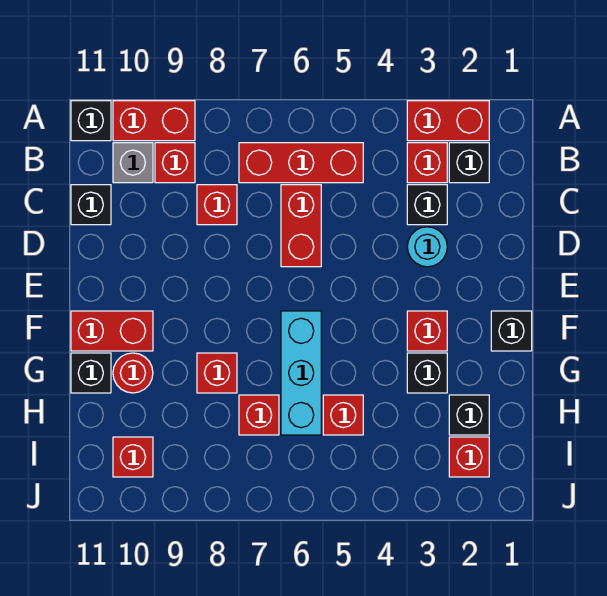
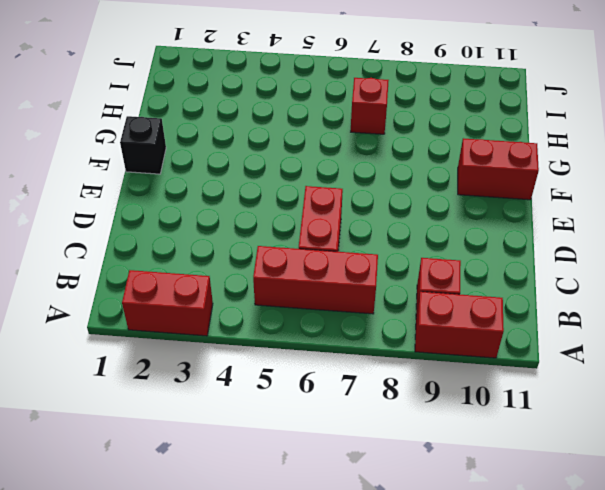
none -> black brick A11 level 1
none -> black brick B2 level 1
none -> red brick B3 level 1

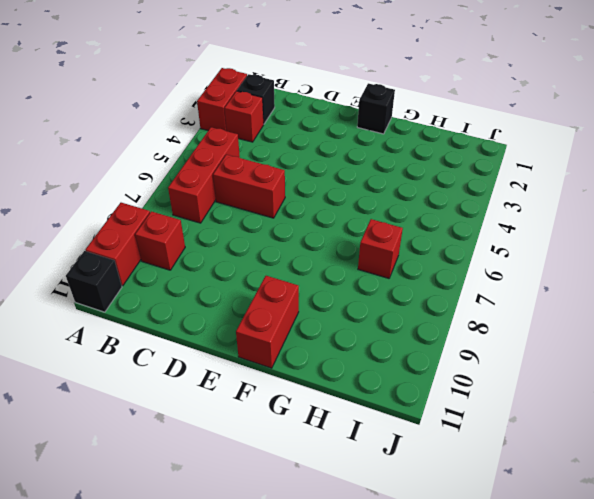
none -> grey brick B10 level 1
none -> black brick C3 level 1
none -> red brick C8 level 1

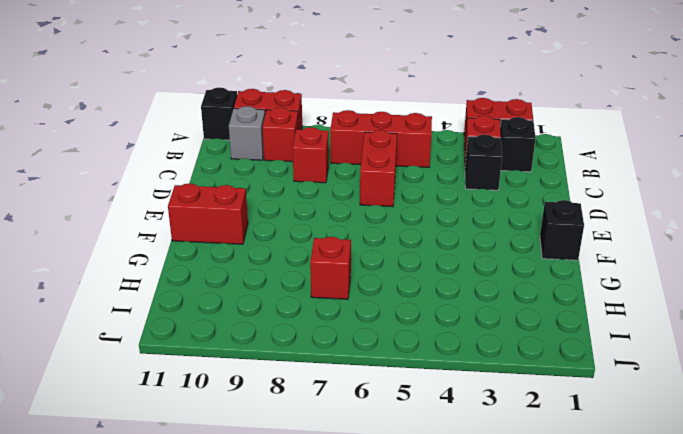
none -> black brick C11 level 1
none -> cyan round brick D3 level 1
none -> red brick F3 level 1

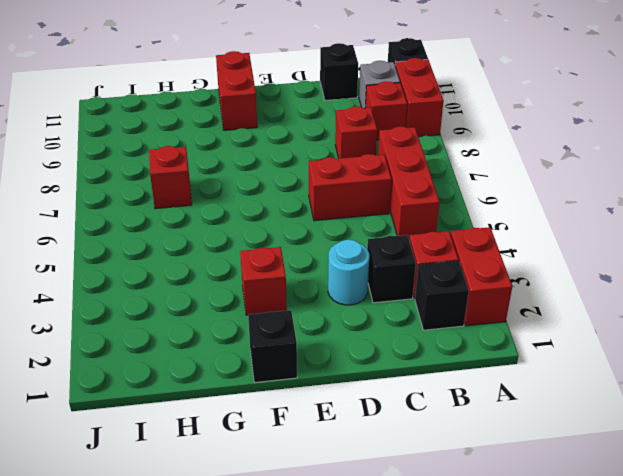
none -> cyan brick F6:H6 level 1
none -> black brick G3 level 1
none -> red brick G8 level 1

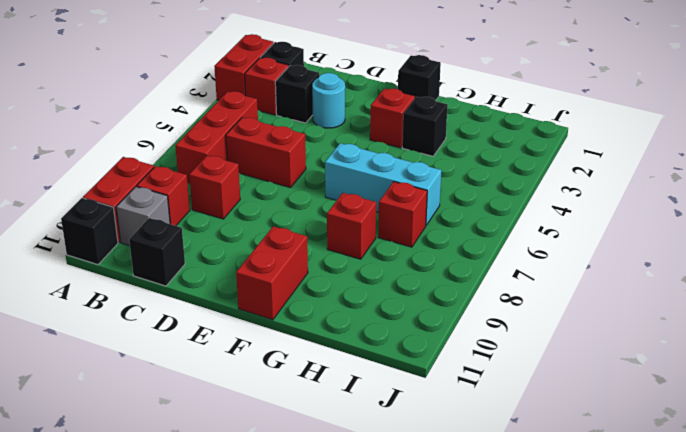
none -> red round brick G10 level 1
none -> black brick G11 level 1
none -> black brick H2 level 1

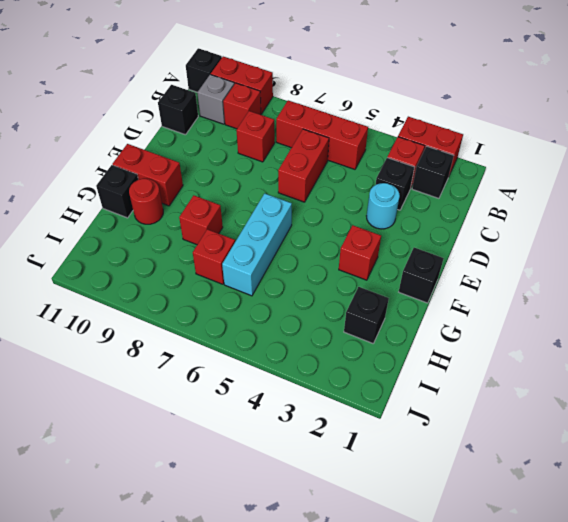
none -> black brick G3 level 1
none -> red brick H5 level 1
none -> red brick I2 level 1

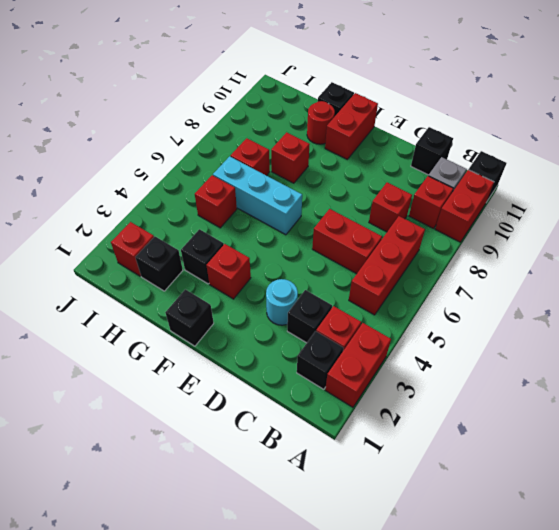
none -> red brick I10 level 1

